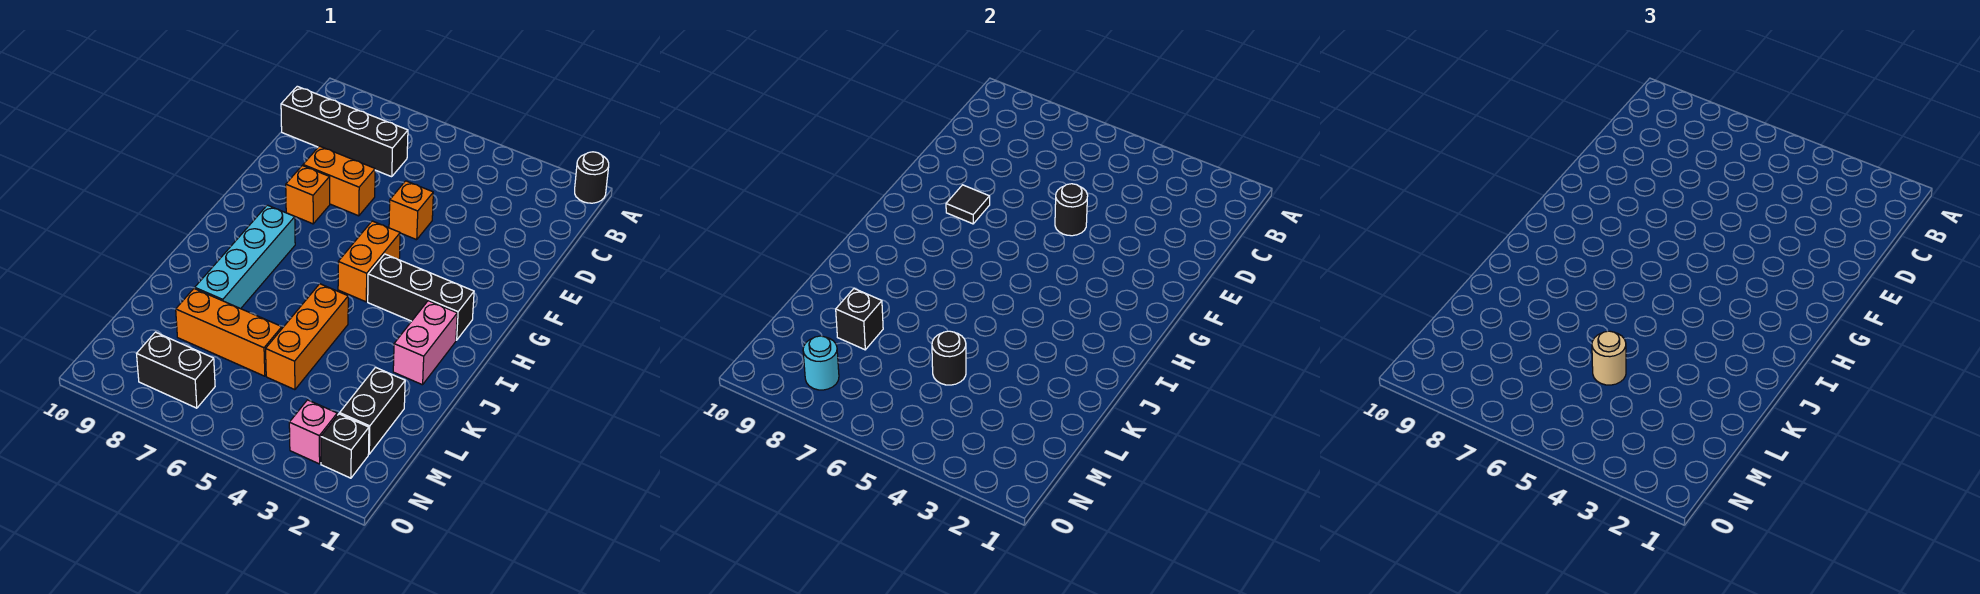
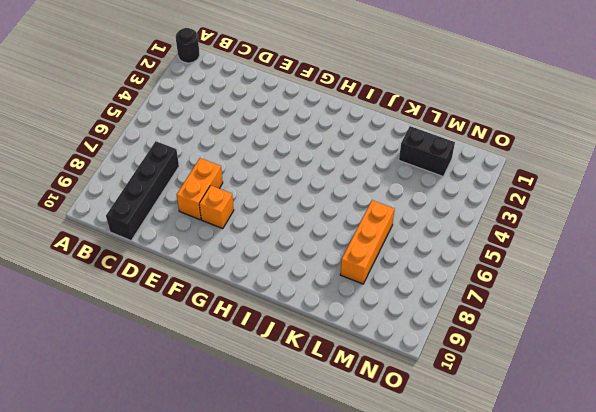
none -> orange brick E5 level 1
none -> orange brick G5:H5 level 1
none -> black brick H2:H4 level 1

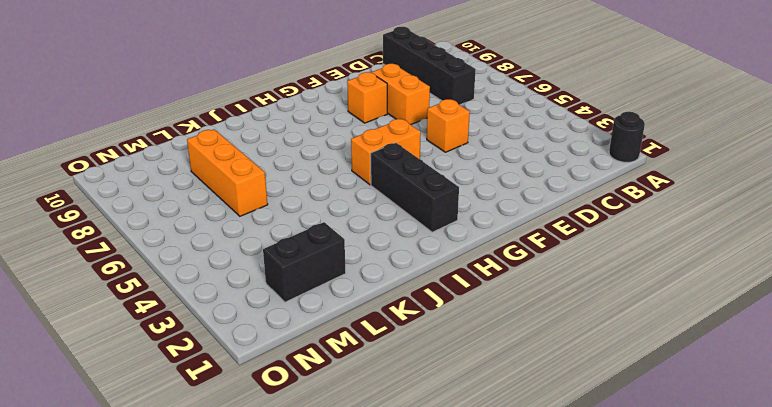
none -> cyan brick H8:K8 level 1
none -> pink brick I2:J2 level 1
none -> orange brick J5:L5 level 1

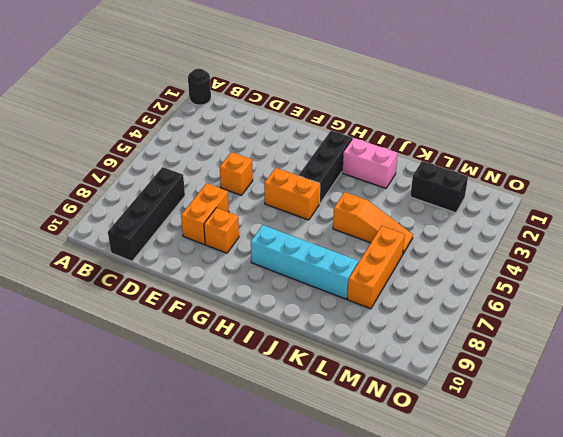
orange slope J5:L5 level 1 top J -> orange brick J5:L5 level 1
none -> black brick N2 level 1
none -> pink brick N3 level 1
none -> black brick N7:N8 level 1

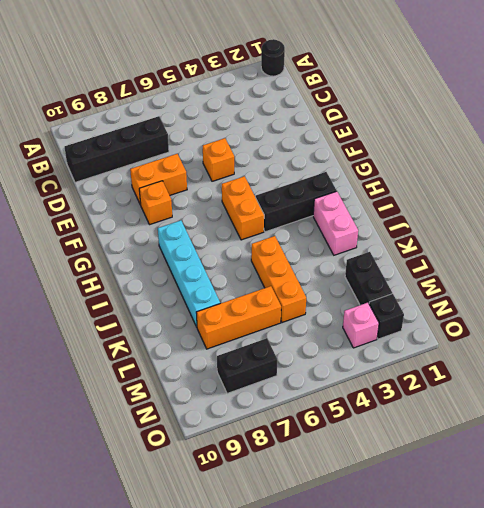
none -> black round brick E5 level 2
none -> black tile F8 level 2
none -> black round brick L5 level 2

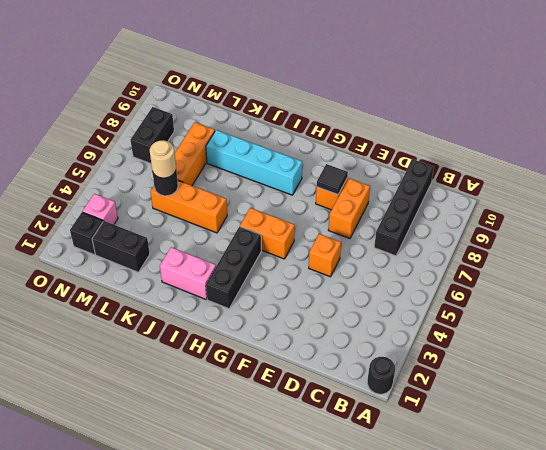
none -> black round brick E5 level 2
none -> black brick L8 level 2
none -> cyan round brick N8 level 2

